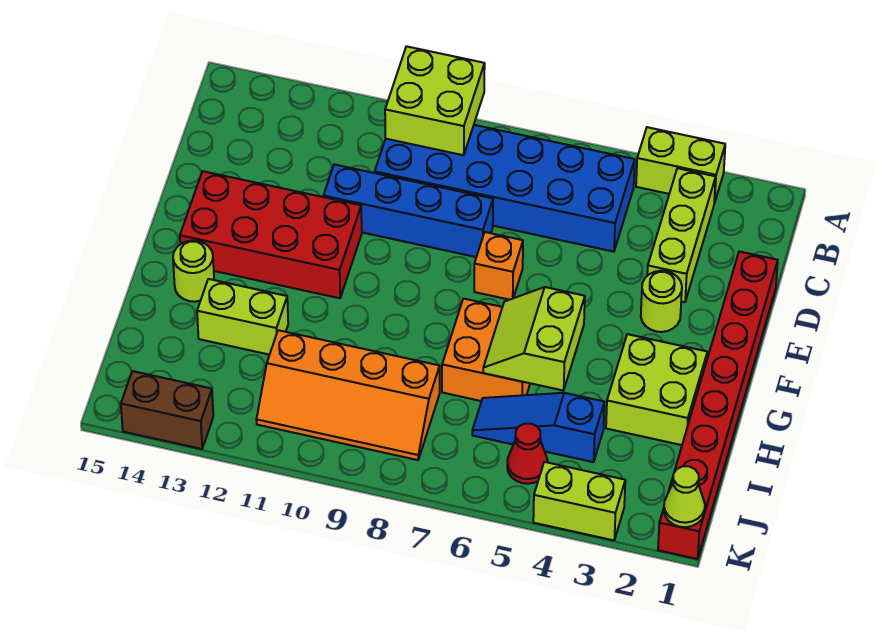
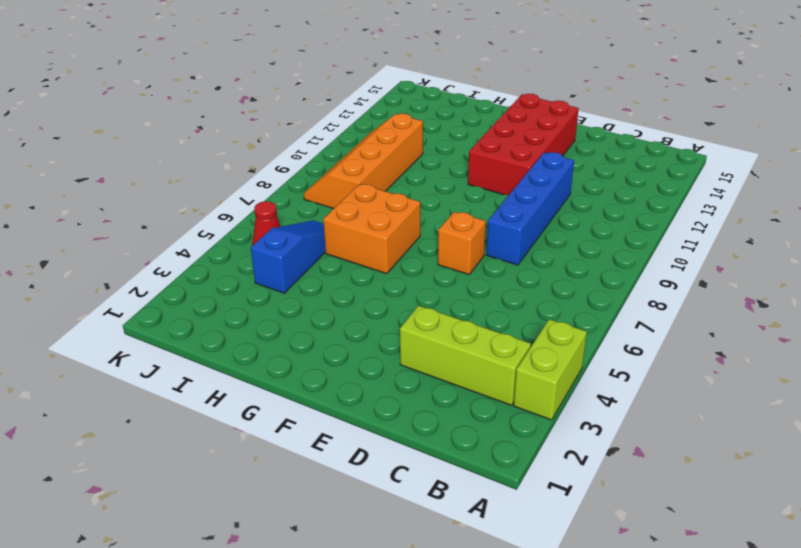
none -> blue brick B5:C10 level 1
none -> red brick D1:K1 level 1
none -> lime round brick E3 level 1

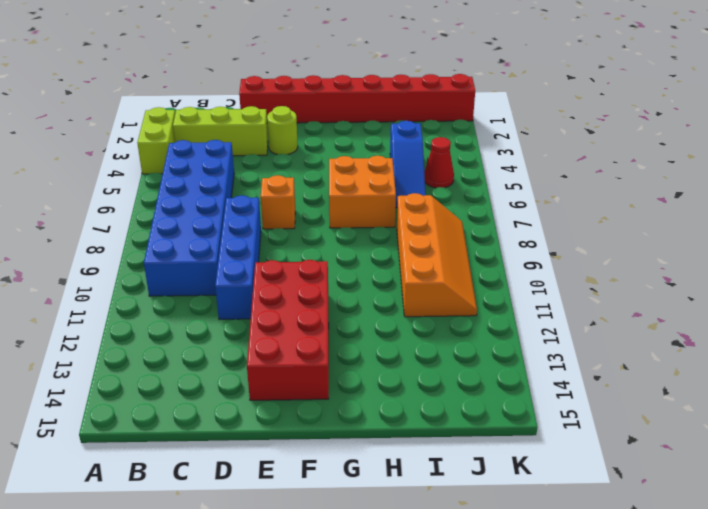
none -> lime brick G2:H3 level 1
none -> lime round brick G14 level 1
none -> lime brick H12:H13 level 1

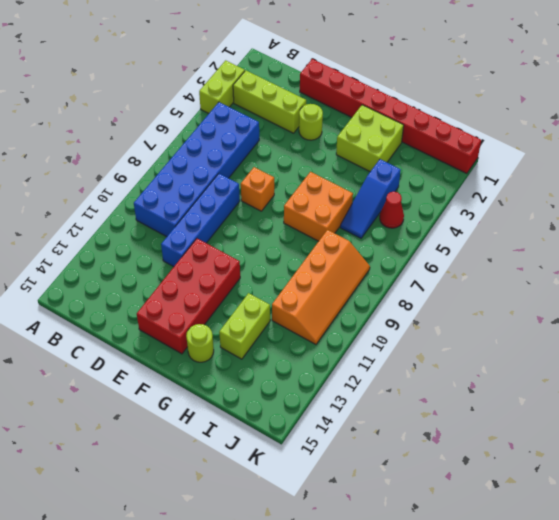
none -> lime brick K3:K4 level 1
none -> brown brick K13:K14 level 1
none -> lime brick A9:B10 level 2

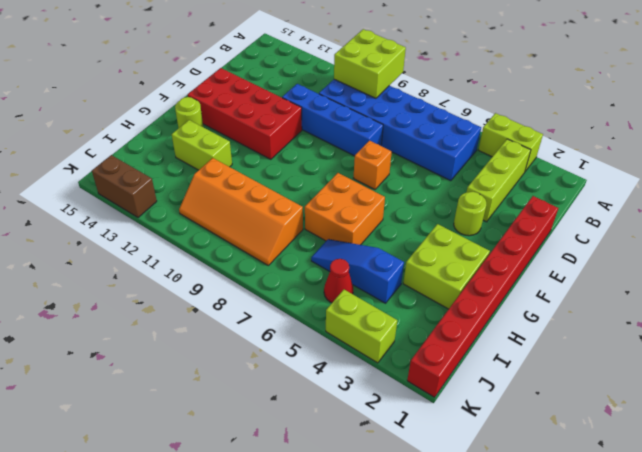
none -> lime slope G5:H6 level 2 top 5
none -> lime cone K1 level 2

